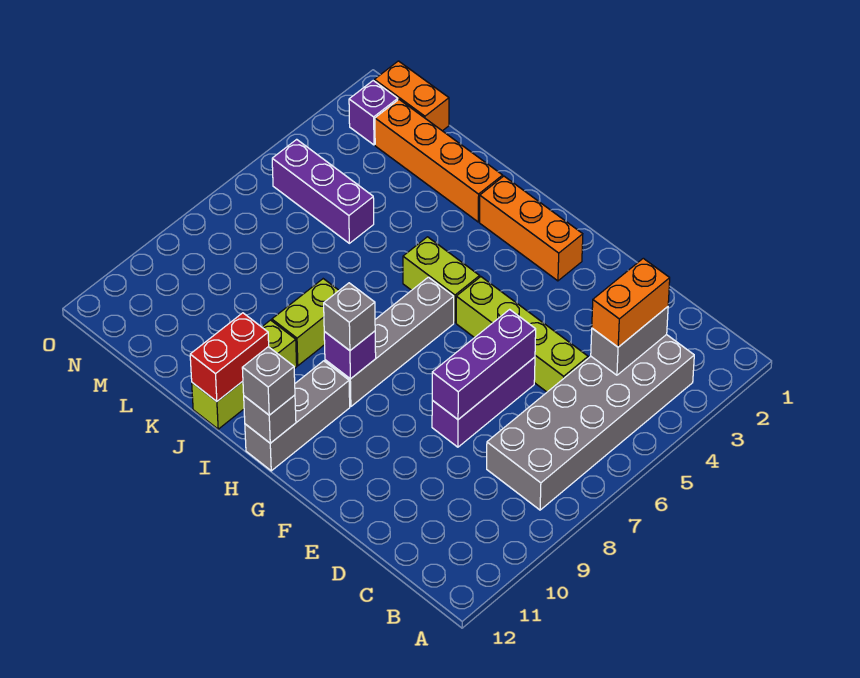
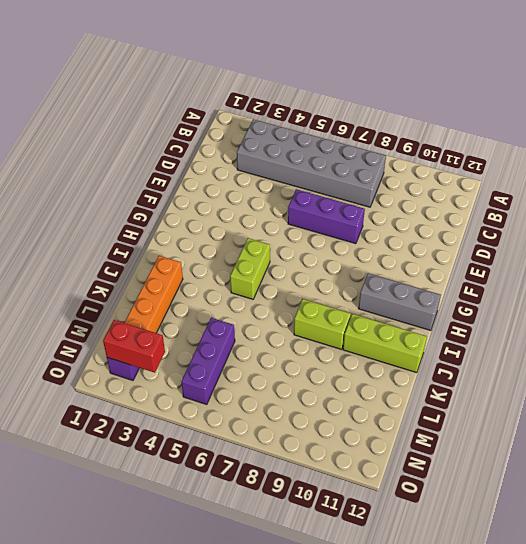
red brick N2:N3 level 2 -> red brick J11:J12 level 2
none -> lime brick D5:G5 level 1
none -> orange brick G2:I2 level 1
none -> grey brick H6:H9 level 1

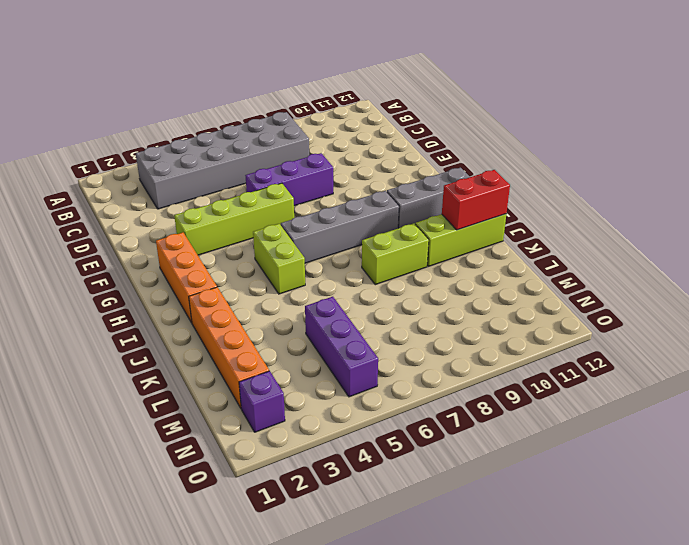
lime brick F3:F6 level 1 -> lime brick D5:G5 level 1
none -> orange brick M1:N1 level 1
none -> grey brick C3:C4 level 2
none -> purple brick E6:E8 level 2

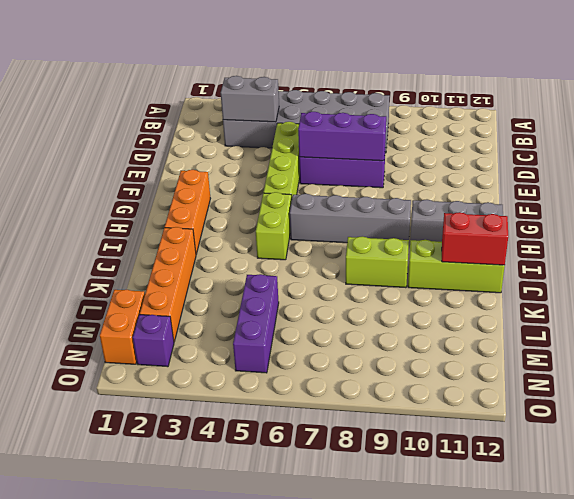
none -> purple brick H9 level 2
none -> grey brick H12 level 2
none -> orange brick C3:C4 level 3

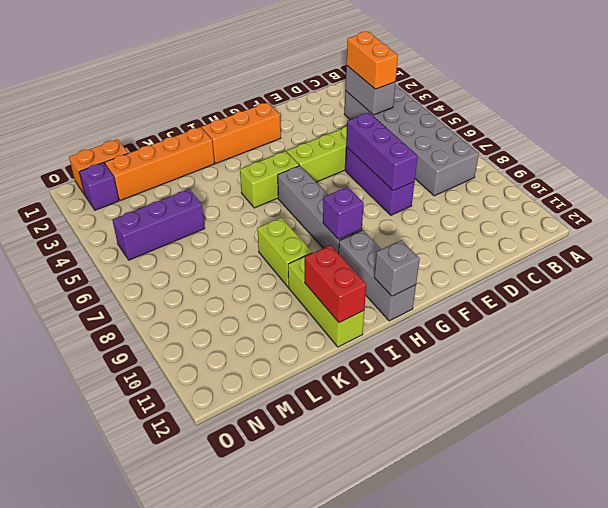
none -> grey brick H9 level 3
none -> grey brick H12 level 3

